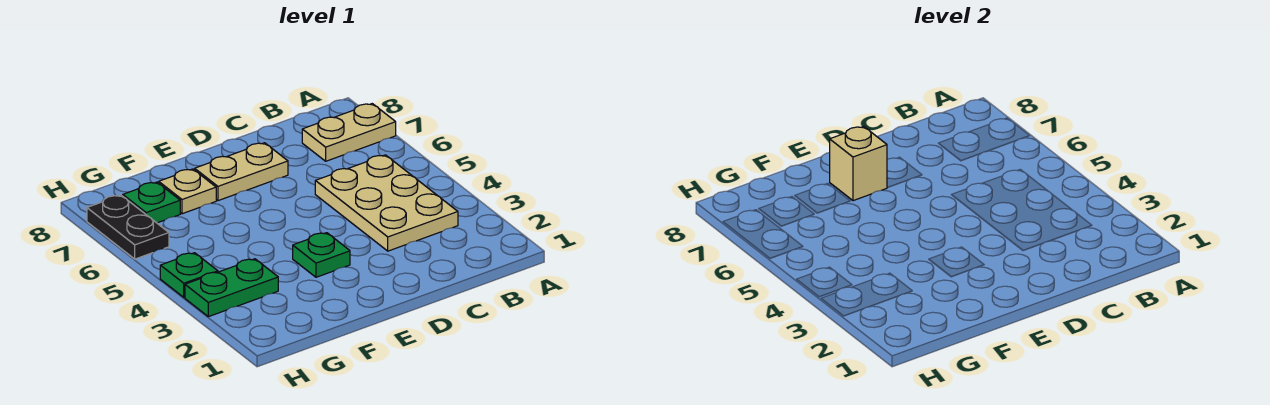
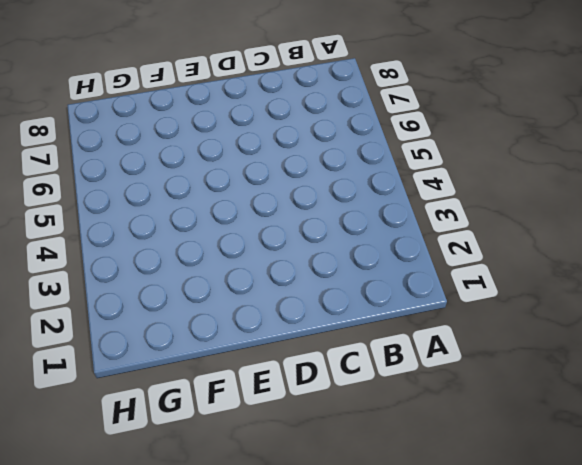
none -> tan plate A7:B7 level 1
none -> tan plate B3:C5 level 1

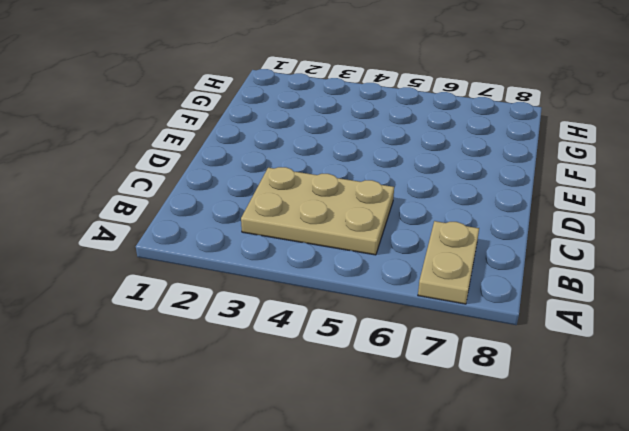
none -> tan plate D7:E7 level 1
none -> green plate E3 level 1

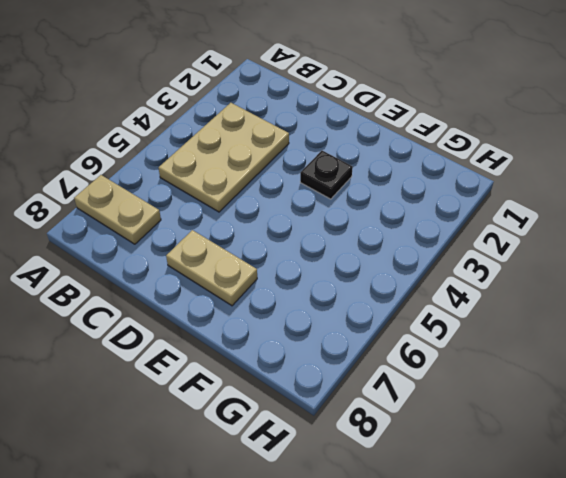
black plate E3 level 1 -> green plate E3 level 1
none -> tan plate F7 level 1
none -> green plate G3:H3 level 1

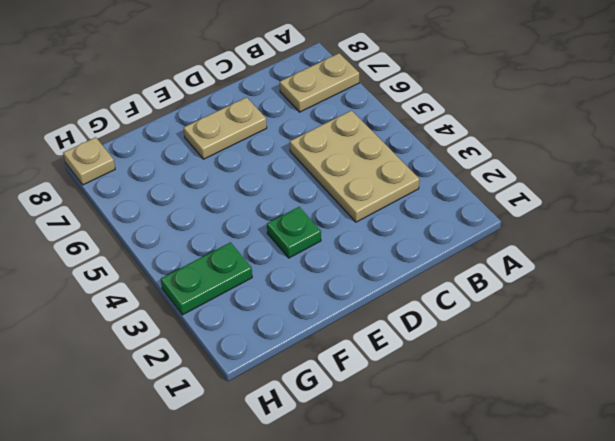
tan plate H8 level 1 -> tan plate F7 level 1
none -> green plate G7 level 1
none -> green plate H4 level 1

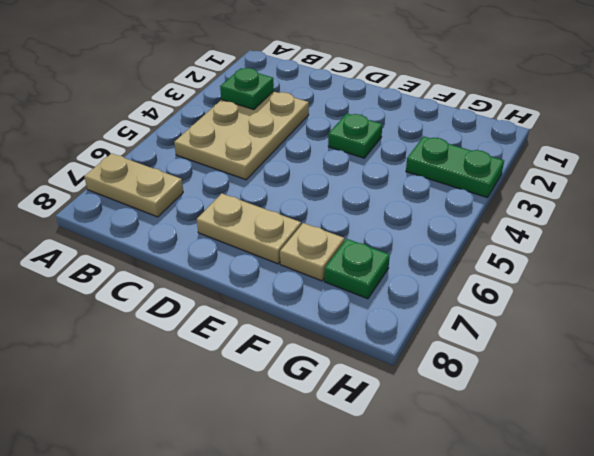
green plate B3 level 2 -> green plate H4 level 1
none -> black plate H6:H7 level 1
none -> tan brick E7 level 2

